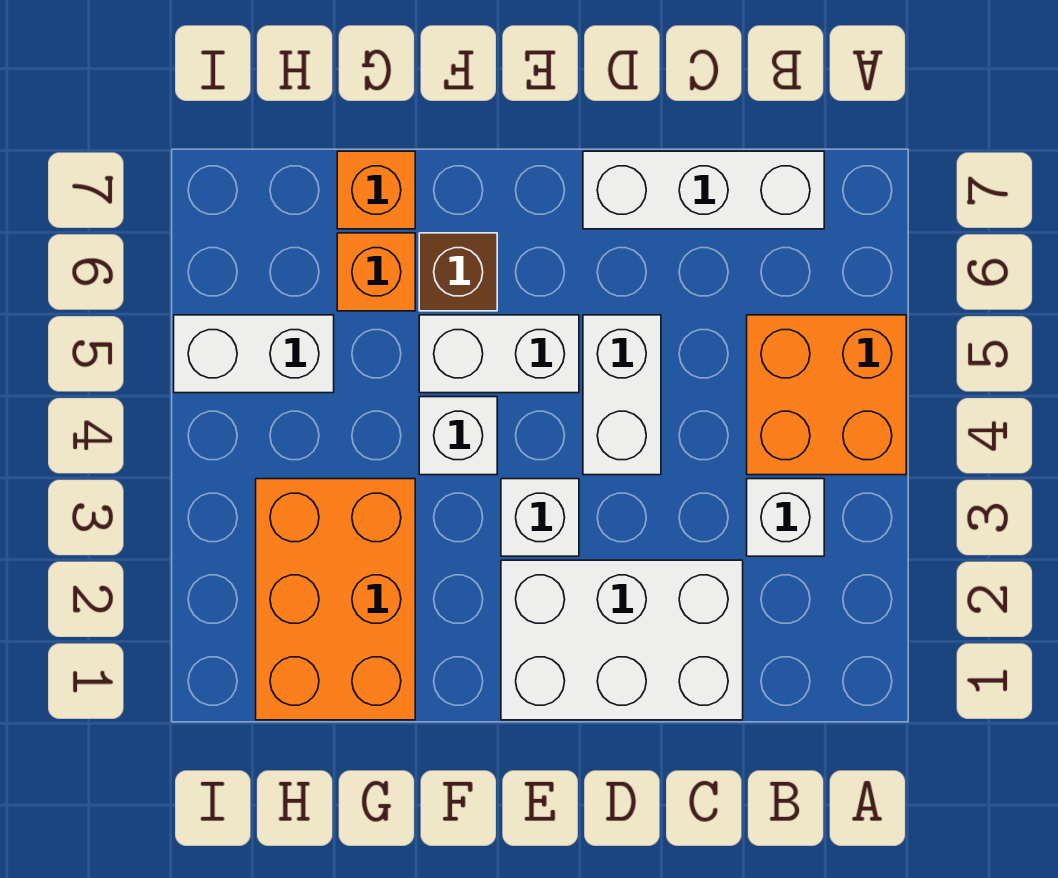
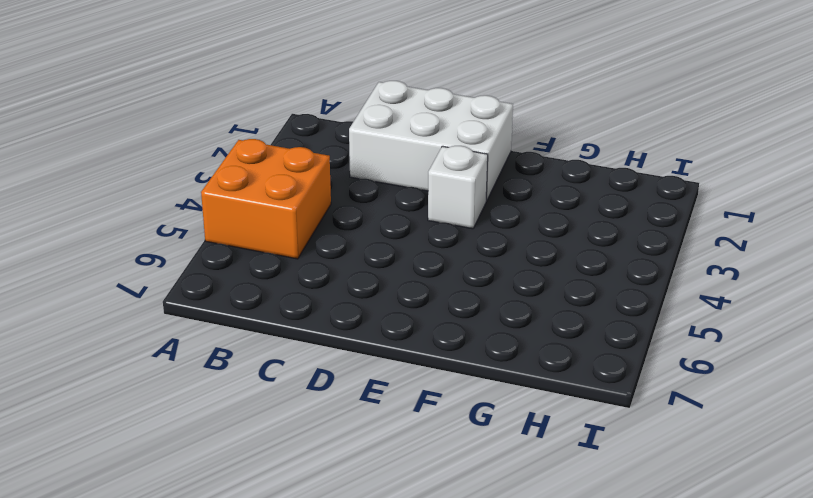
none -> white brick B3 level 1
none -> white brick B7:D7 level 1
none -> white brick D4:D5 level 1

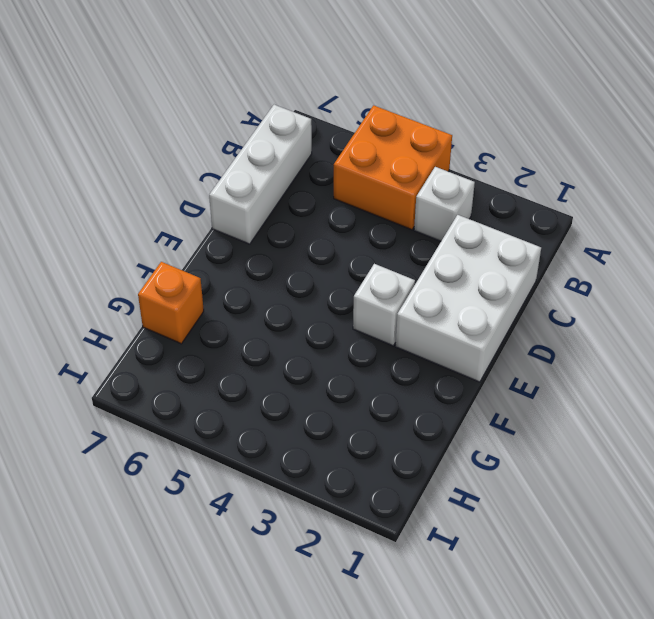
none -> white brick D4:D5 level 1
none -> white brick E5:F5 level 1
none -> white brick F4 level 1

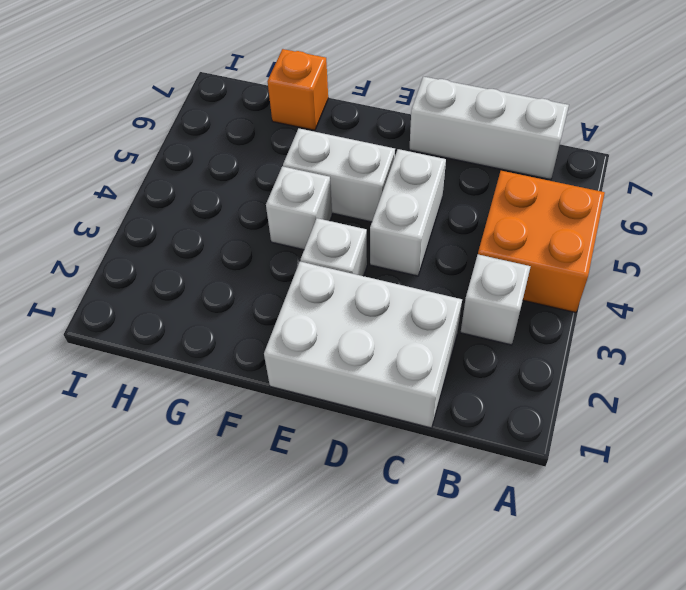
none -> brown brick F6 level 1
none -> orange brick G1:H3 level 1
none -> orange brick G6 level 1

